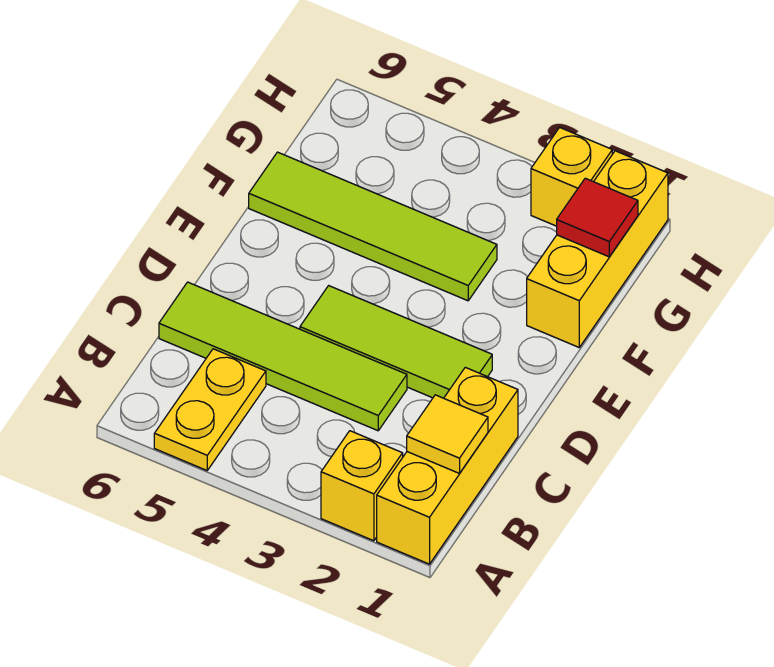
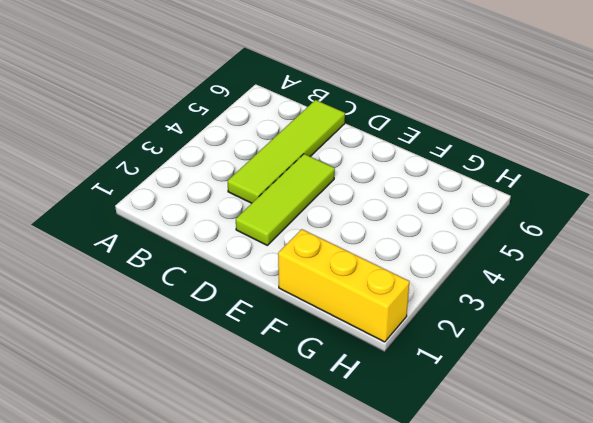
none -> yellow brick A1:C1 level 1
none -> yellow brick A2 level 1

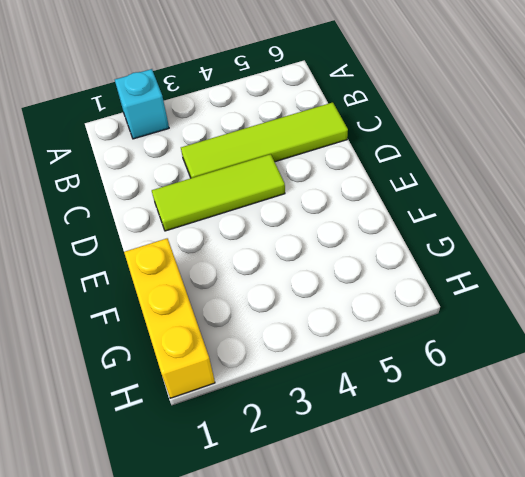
cyan brick A2 level 1 -> yellow brick A2 level 1
none -> yellow brick A1:C1 level 1
none -> yellow plate A5:B5 level 1

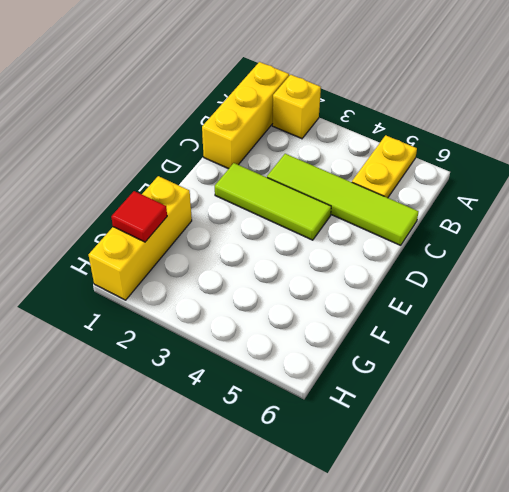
none -> lime tile F3:F6 level 1
none -> yellow brick H2 level 1

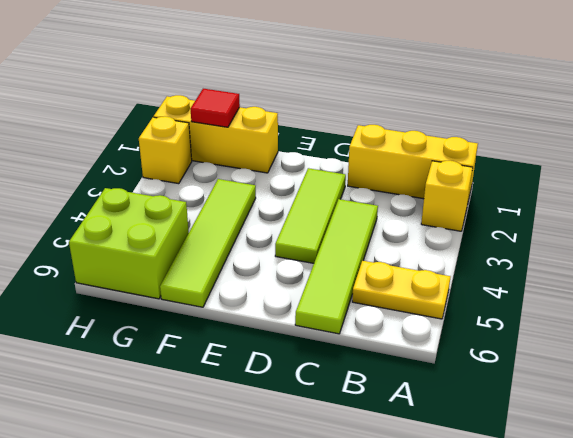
lime brick G5:H6 level 1 -> none
none -> yellow tile B1 level 2

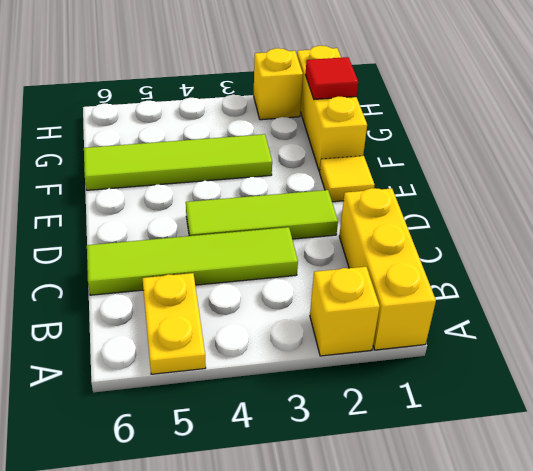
yellow tile E1 level 1 -> yellow tile B1 level 2

